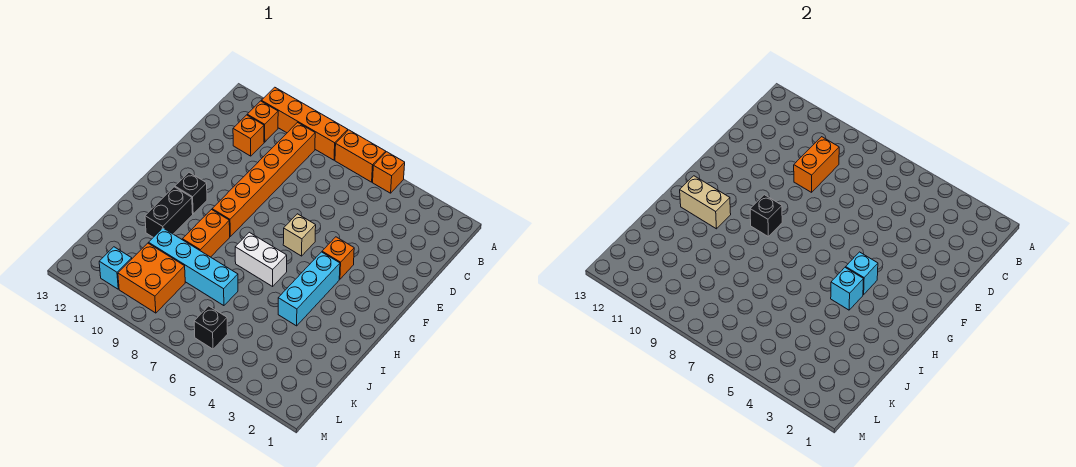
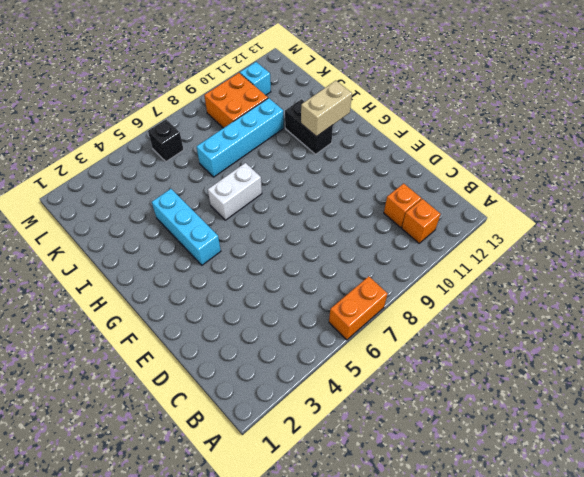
none -> orange brick A5 level 1
none -> orange brick A8:A11 level 1
none -> orange brick B9:G9 level 1

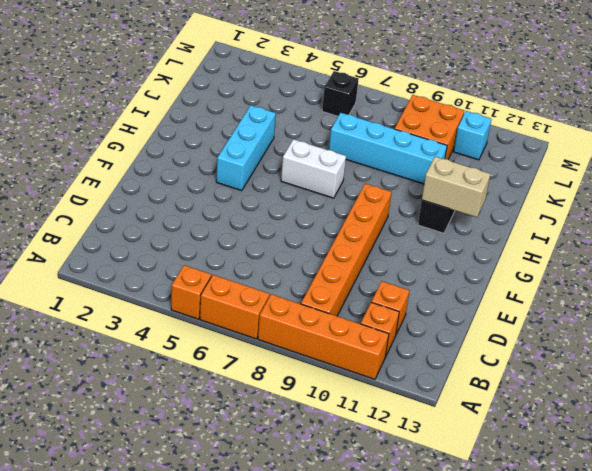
none -> orange brick F4 level 1
none -> tan brick F6 level 1
none -> black brick G11 level 1

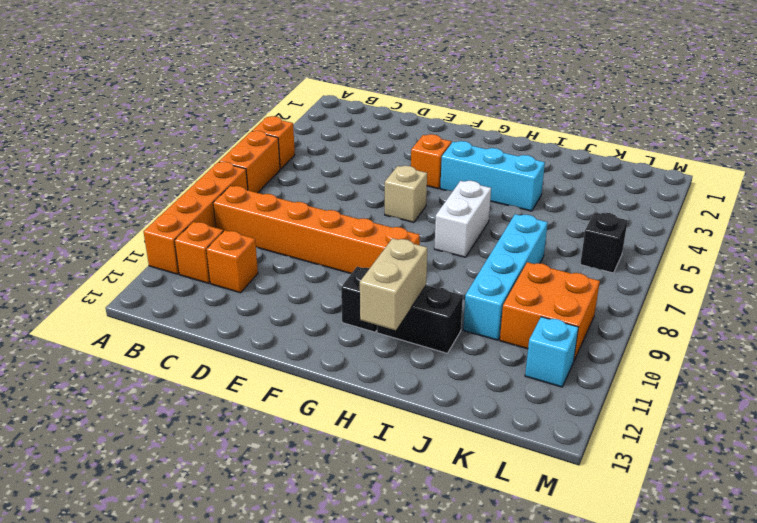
none -> orange brick H9:I9 level 1
none -> orange brick C9:D9 level 2
none -> cyan brick G4 level 2

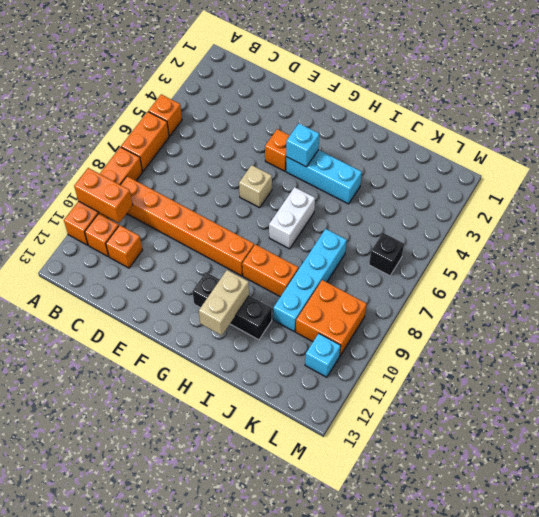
orange brick A10:B10 level 2 -> orange brick C9:D9 level 2
none -> black brick G9 level 2
none -> cyan brick H4 level 2

